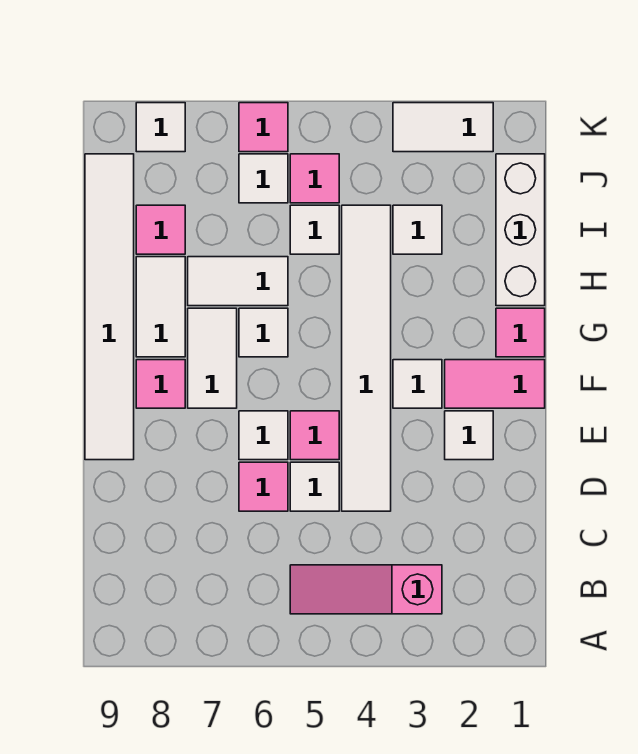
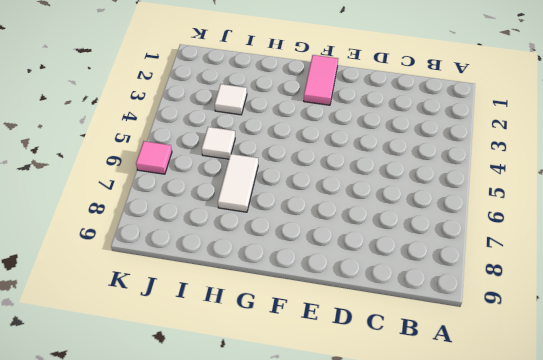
none -> pink slope B3:B5 level 1 top 3
none -> white tile D4:I4 level 1
none -> white tile D5 level 1

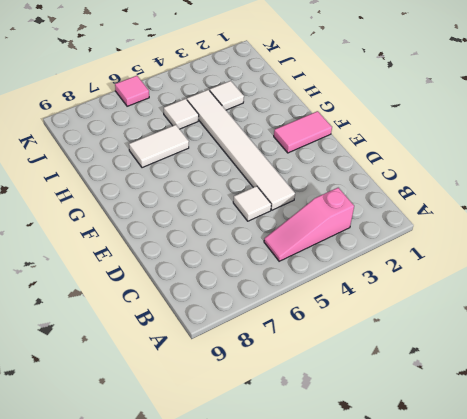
none -> pink tile D6 level 1
none -> white tile E2 level 1
none -> pink tile E5 level 1

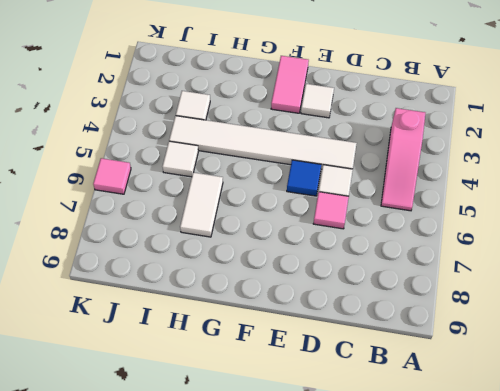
blue tile E5 level 1 -> pink tile E5 level 1
none -> white tile E6 level 1
none -> white tile E9:J9 level 1
none -> white tile F3 level 1

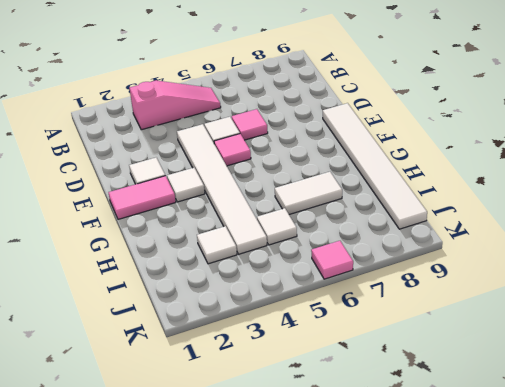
none -> white tile E6 level 1
none -> white tile F7:G7 level 1
none -> pink tile F8 level 1

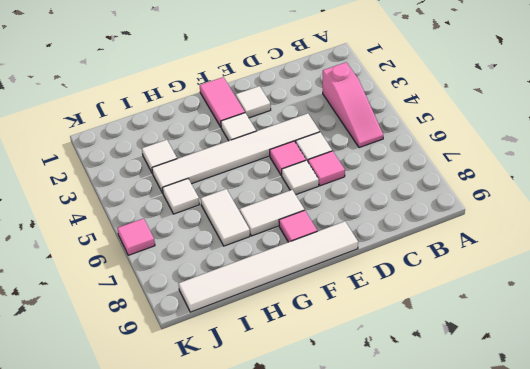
none -> pink tile G1 level 1
none -> white tile G6 level 1
none -> white tile G8:H8 level 1

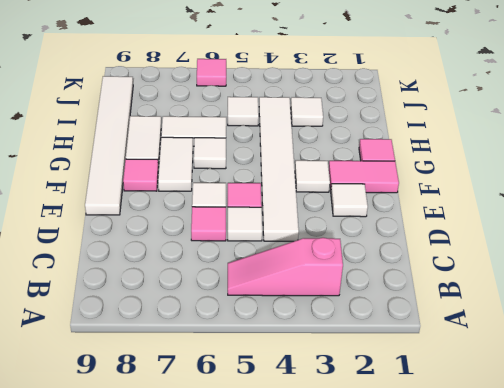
none -> white brick H1:J1 level 1
none -> pink tile I8 level 1
none -> pink tile J5 level 1

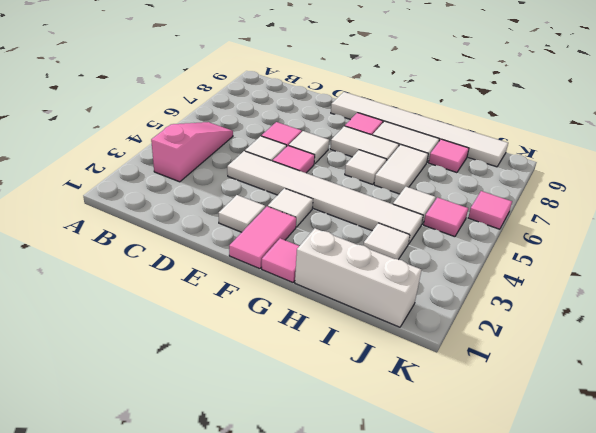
none -> white tile J6 level 1
none -> white tile K2:K3 level 1
none -> white tile K8 level 1

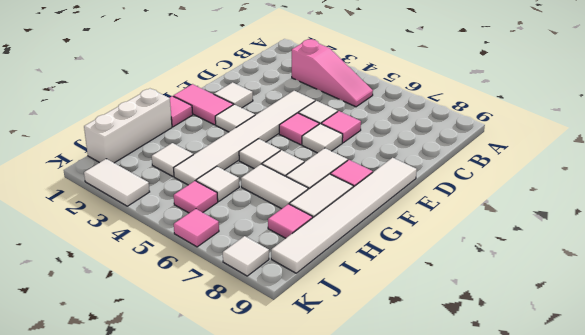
white tile G5 level 1 -> white tile J6 level 1

